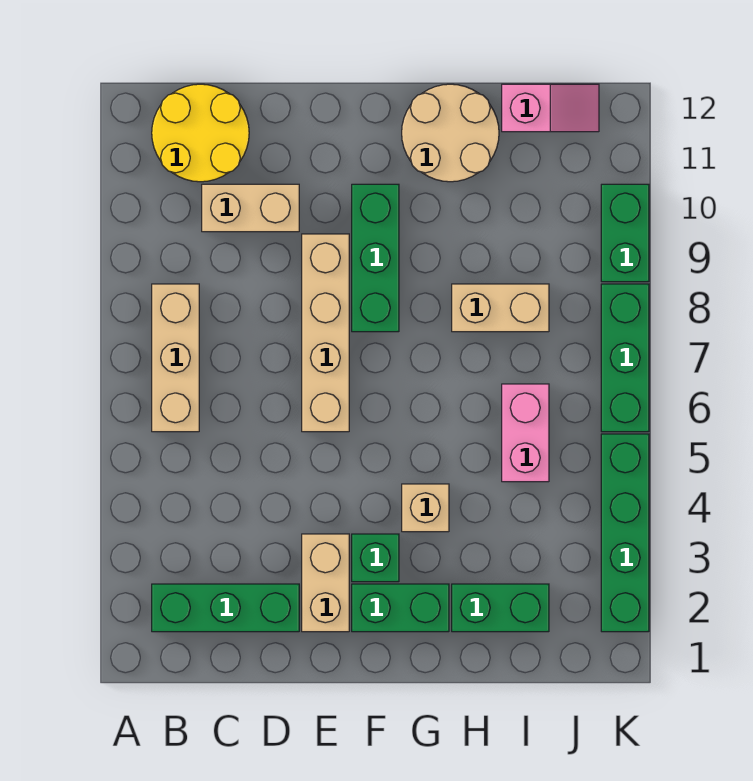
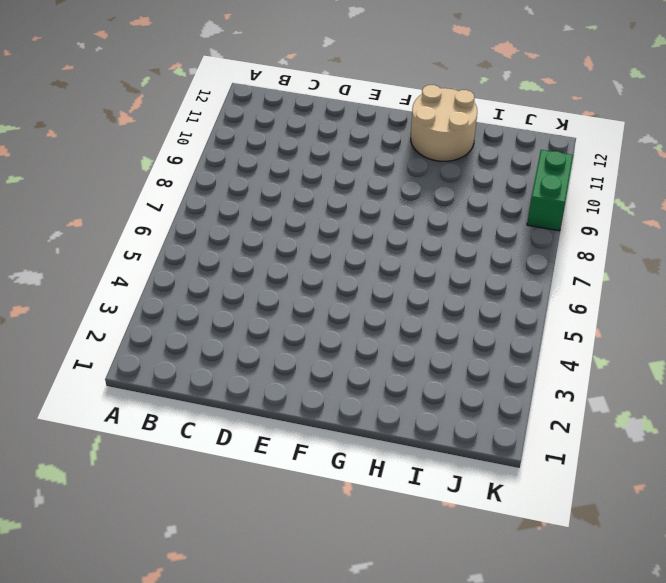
none -> green brick B2:D2 level 1
none -> tan brick B6:B8 level 1
none -> yellow round brick B11:C12 level 1

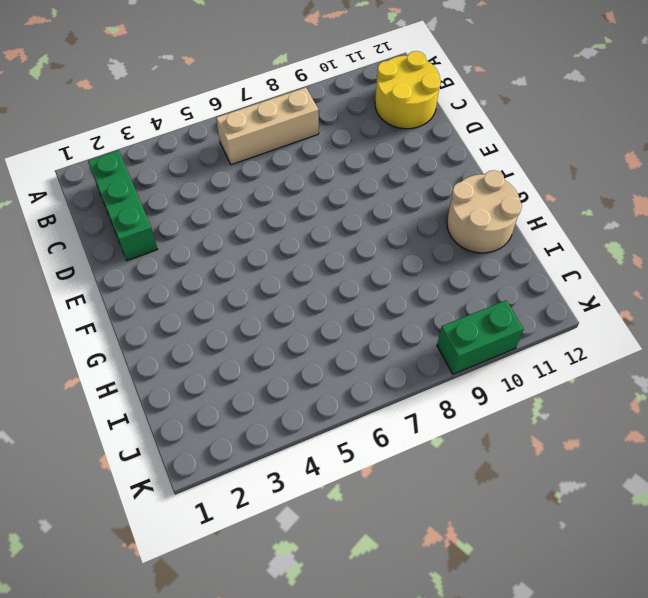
none -> tan brick C10:D10 level 1
none -> tan brick E2:E3 level 1
none -> tan brick E6:E9 level 1

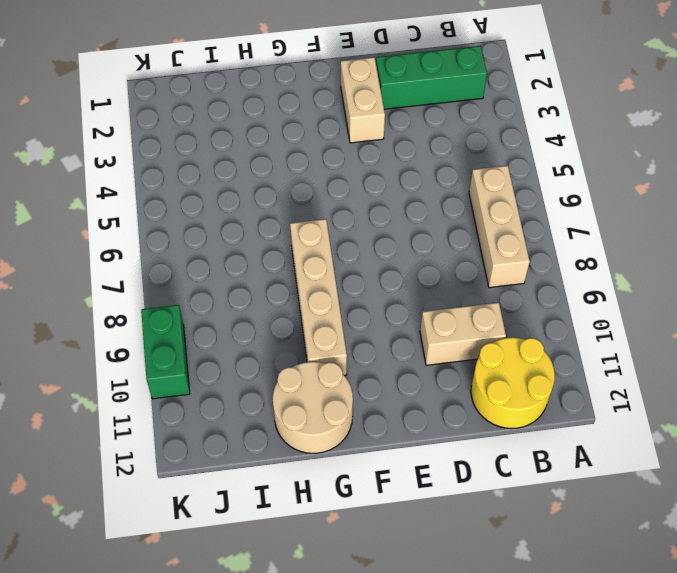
tan brick G7:G10 level 1 -> tan brick E6:E9 level 1
none -> green brick F2:G2 level 1
none -> green brick F3 level 1
none -> green brick F8:F10 level 1

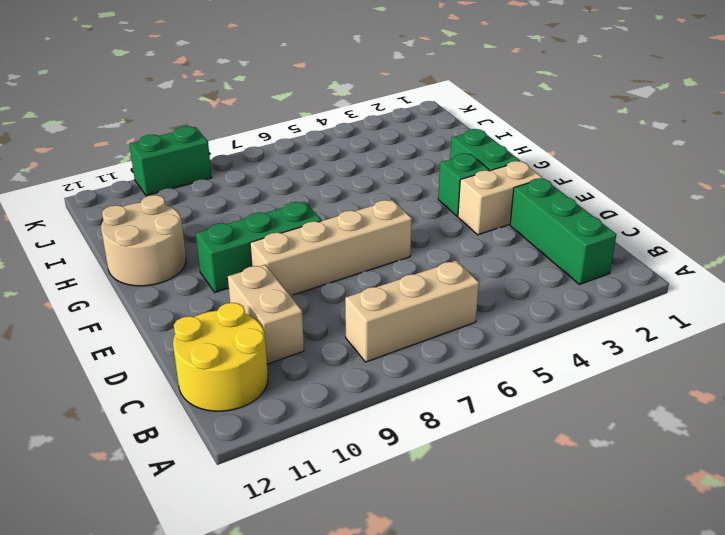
none -> tan brick G4 level 1
none -> green brick H2:I2 level 1
none -> tan brick H8:I8 level 1

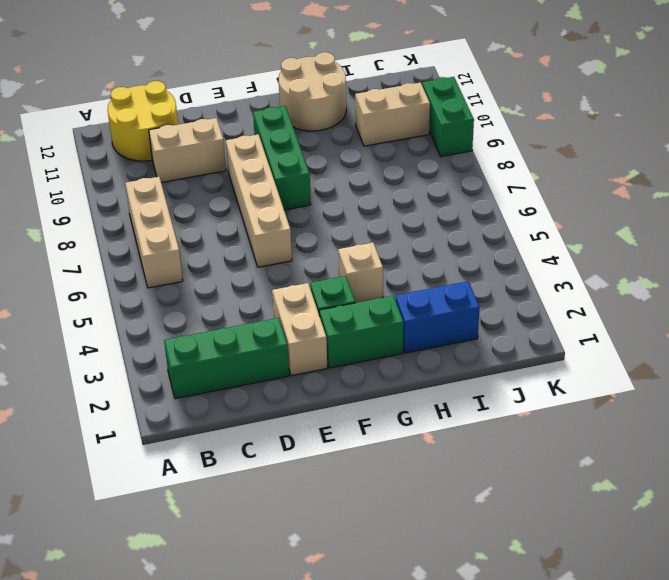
blue brick H2:I2 level 1 -> green brick H2:I2 level 1
tan brick I10:J10 level 1 -> tan brick H8:I8 level 1
none -> pink brick I5:I6 level 1
none -> pink slope I12:J12 level 1 top I
none -> green brick K2:K5 level 1

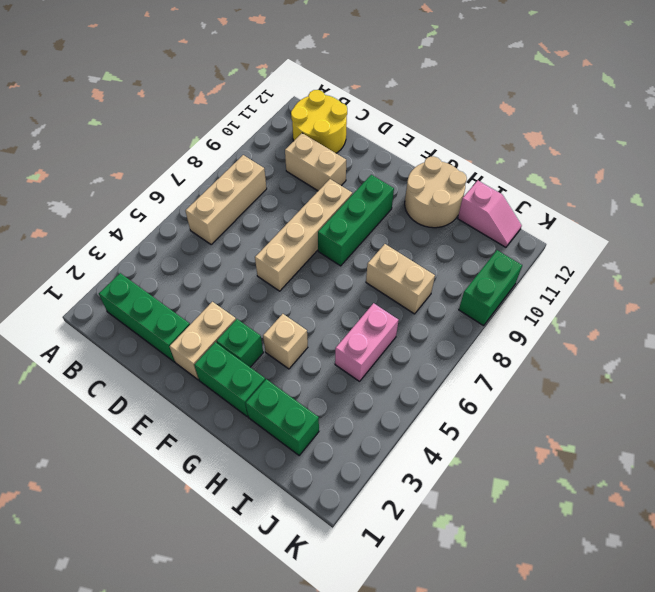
none -> green brick K2:K5 level 1
none -> green brick K6:K8 level 1

